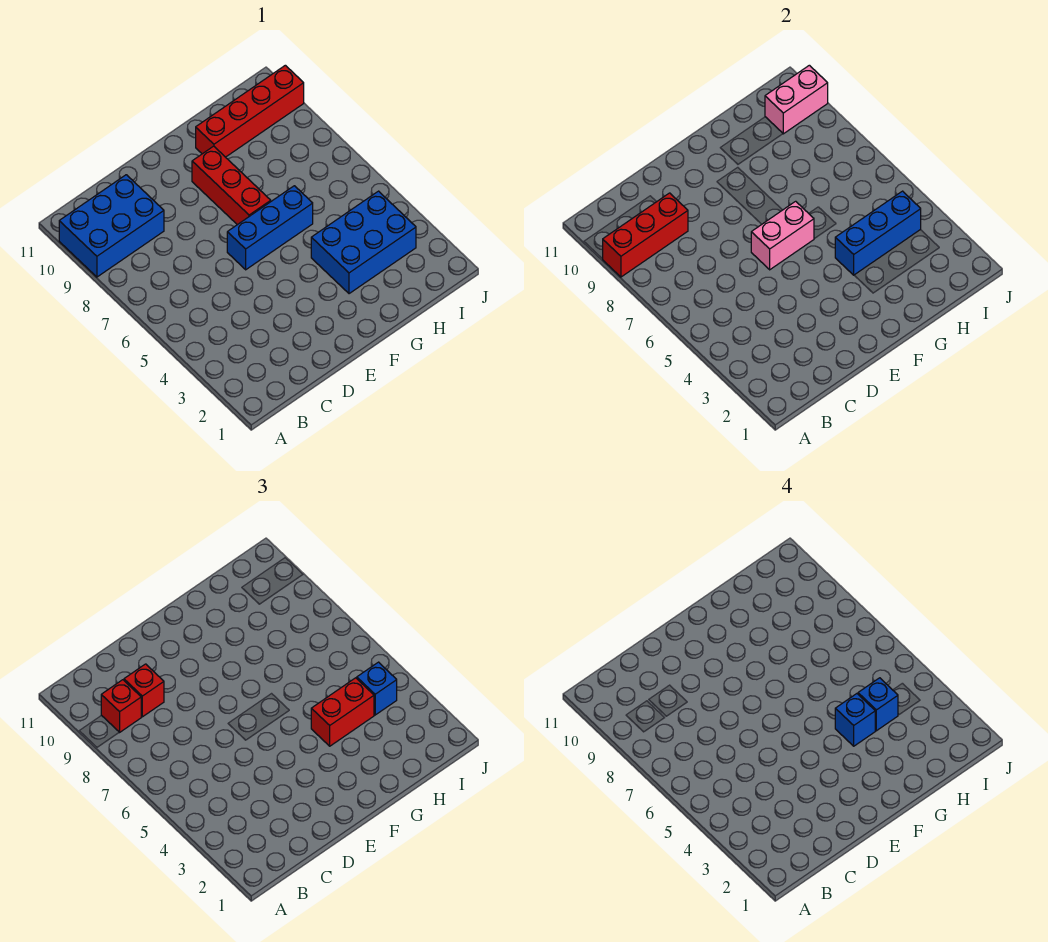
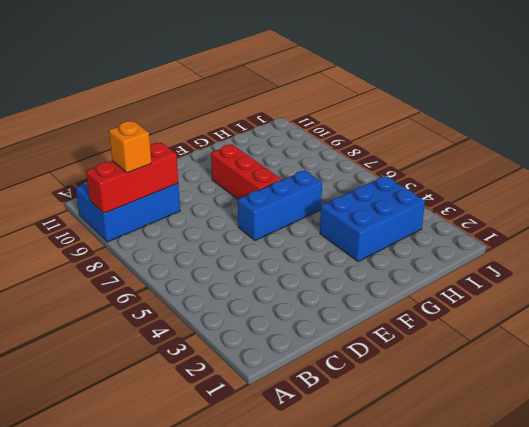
orange brick B9 level 3 -> red brick B9 level 3
none -> red brick G10:J10 level 1
none -> pink brick E6:F6 level 2
none -> blue brick G4:I4 level 2

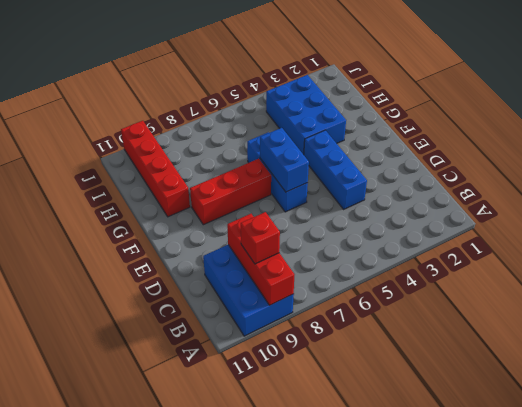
blue brick D4:F4 level 1 -> blue brick G4:I4 level 2
blue brick E6:F6 level 2 -> pink brick E6:F6 level 2
none -> pink brick I10:J10 level 2
none -> red brick C9 level 3
none -> red brick G4:H4 level 3

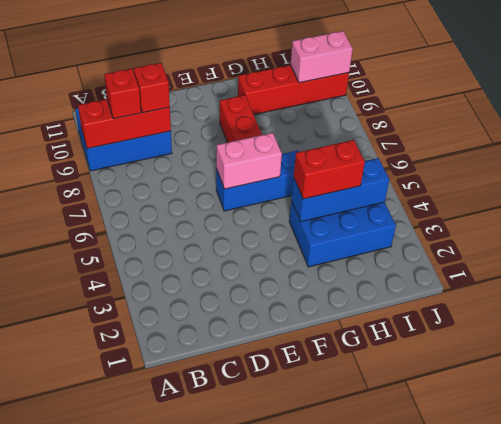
none -> blue brick I4 level 3
none -> blue brick G4 level 4
none -> blue brick H4 level 4

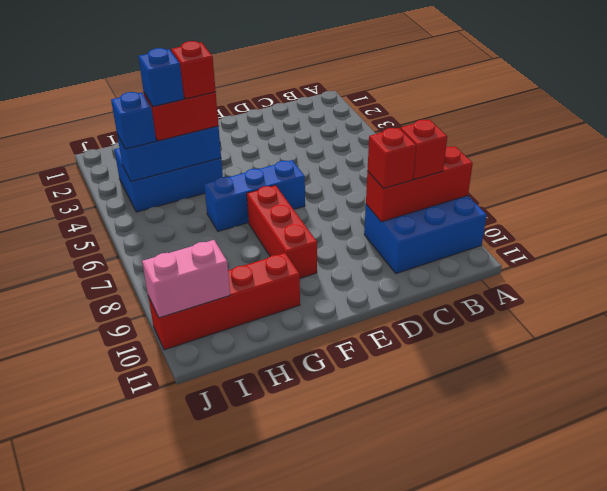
red brick G4 level 4 -> blue brick G4 level 4
none -> pink brick E6:F6 level 2

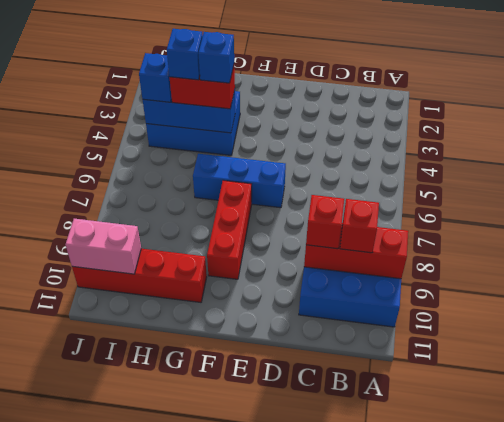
none -> pink brick E6:F6 level 2

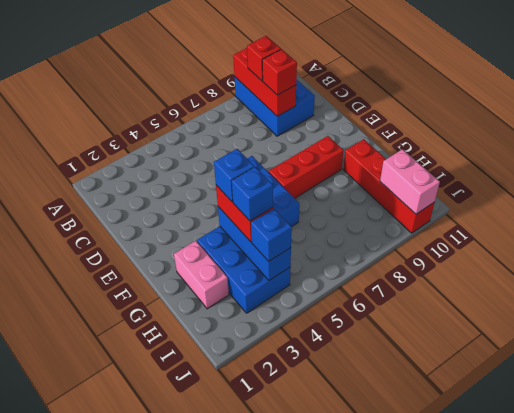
pink brick G2:H2 level 1 -> pink brick E6:F6 level 2

